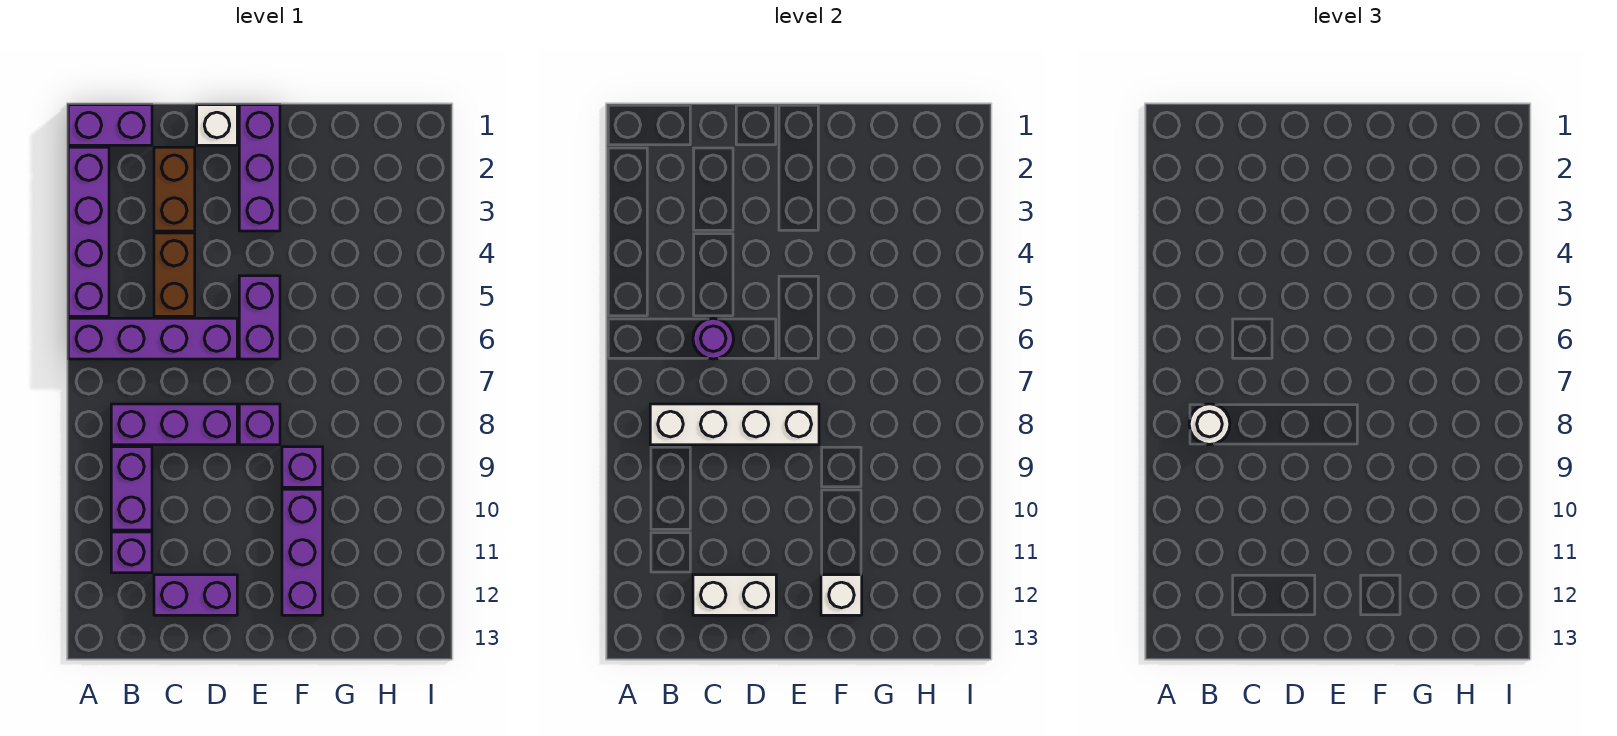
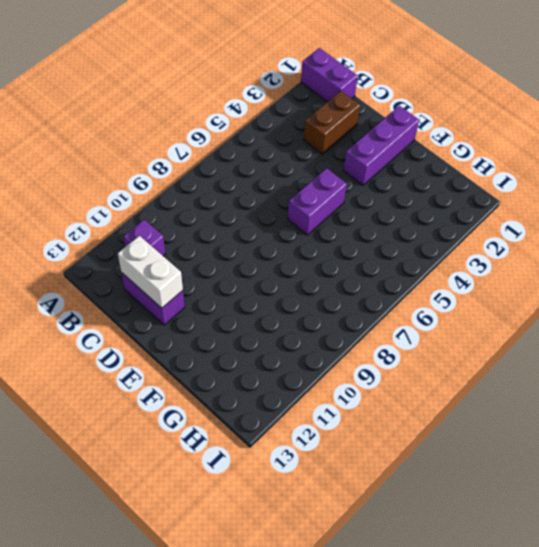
none -> purple brick A2:A5 level 1
none -> purple brick A6:D6 level 1
none -> purple brick B8:D8 level 1

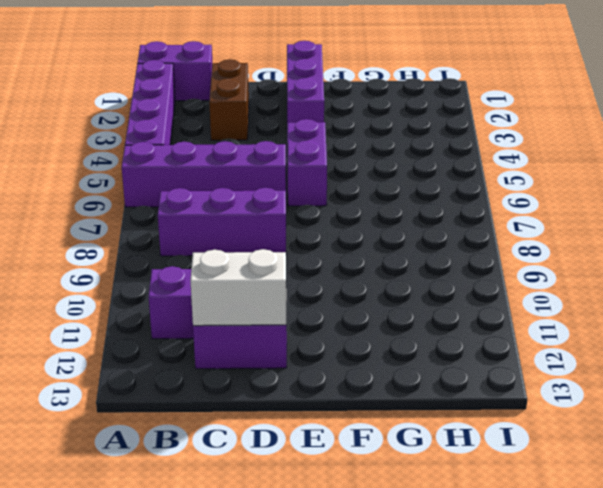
none -> purple brick B9:B10 level 1
none -> brown brick C4:C5 level 1
none -> white brick D1 level 1

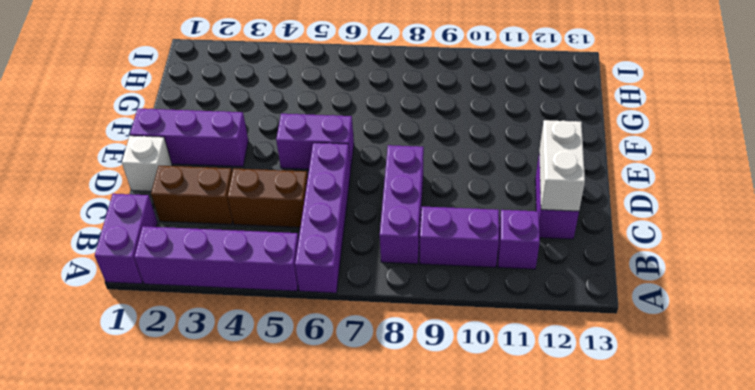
none -> purple brick E8 level 1
none -> purple brick F9 level 1
none -> purple brick F10:F12 level 1

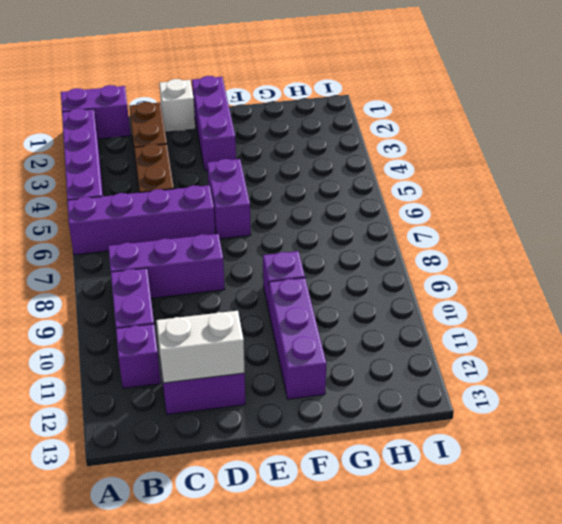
none -> purple brick E8 level 1
none -> white brick B8:E8 level 2
none -> purple round brick C6 level 2

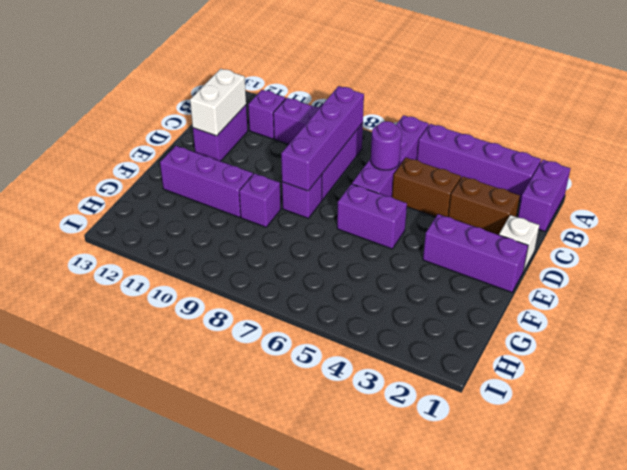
purple brick B8:E8 level 2 -> white brick B8:E8 level 2
none -> white brick F12 level 2
none -> white round brick B8 level 3

